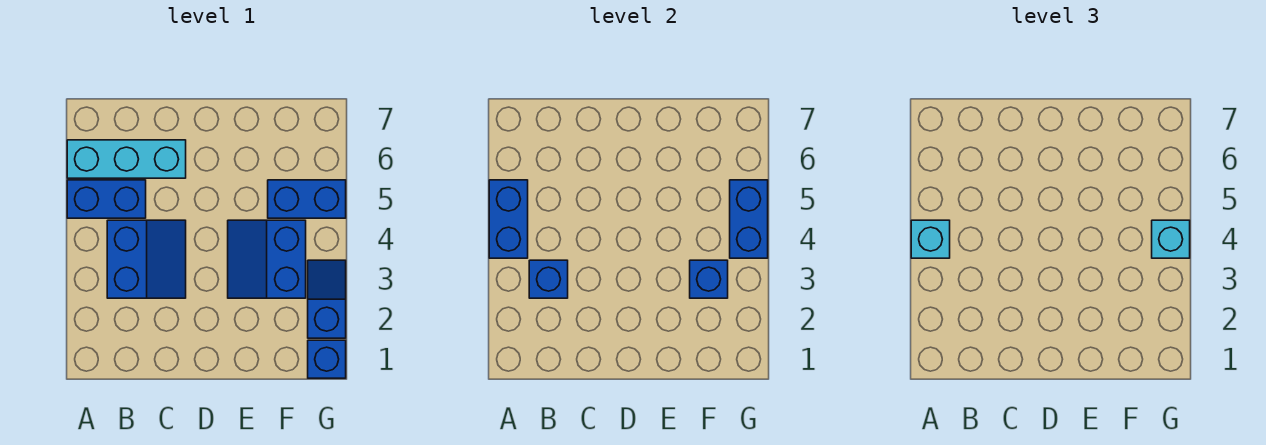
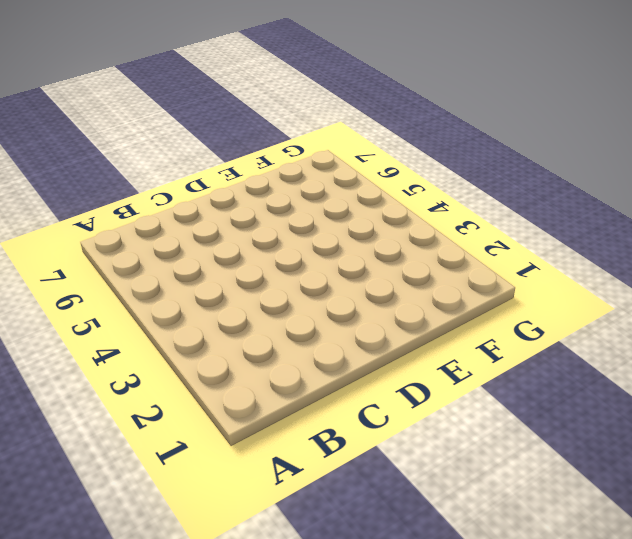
none -> blue brick A5:B5 level 1
none -> cyan brick A6:C6 level 1
none -> blue slope B3:C4 level 1 top B

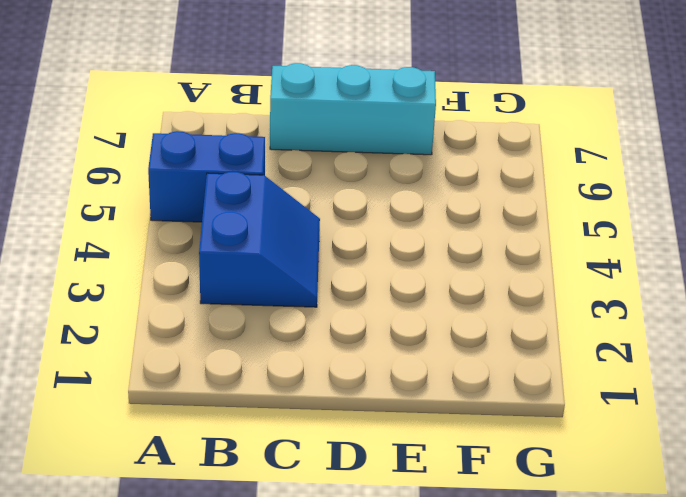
cyan brick C7:E7 level 1 -> cyan brick A6:C6 level 1
none -> blue slope E3:F4 level 1 top F
none -> blue brick F5:G5 level 1
none -> blue brick G1 level 1

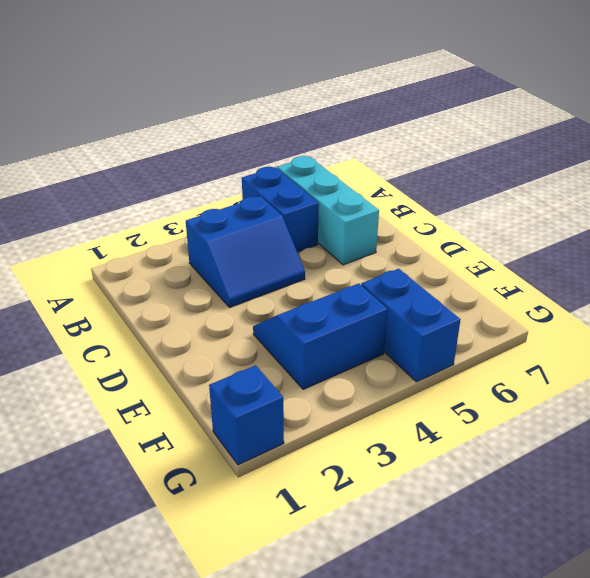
none -> blue slope G2:G3 level 1 top 2
none -> blue brick A4:A5 level 2
none -> blue brick B3 level 2

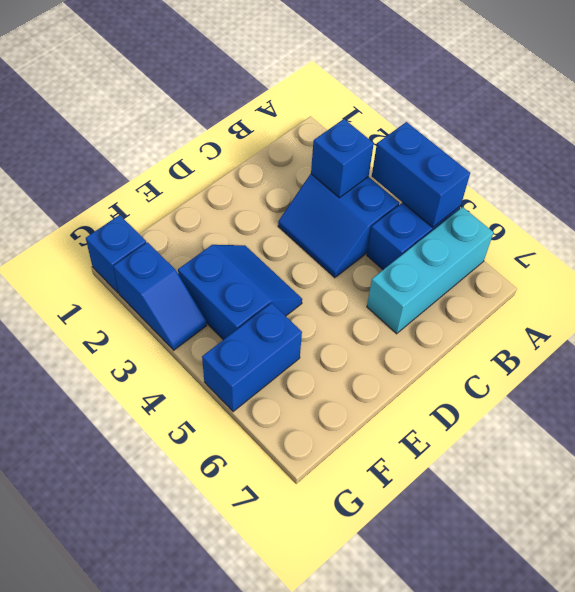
none -> blue brick F3 level 2
none -> blue brick G4:G5 level 2
none -> cyan brick A4 level 3

